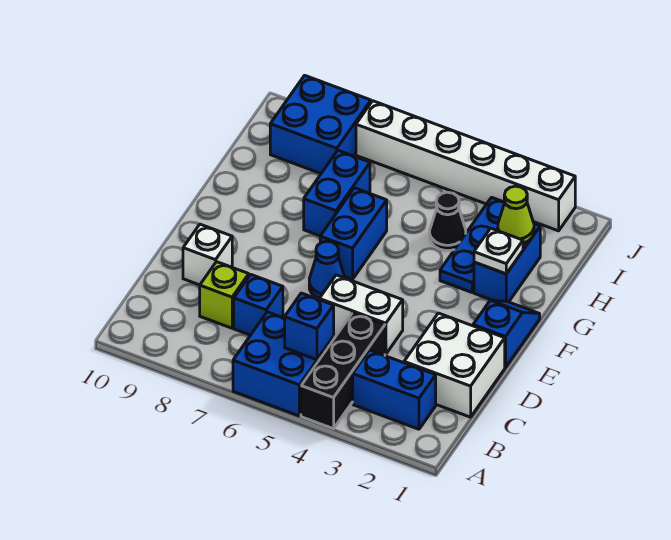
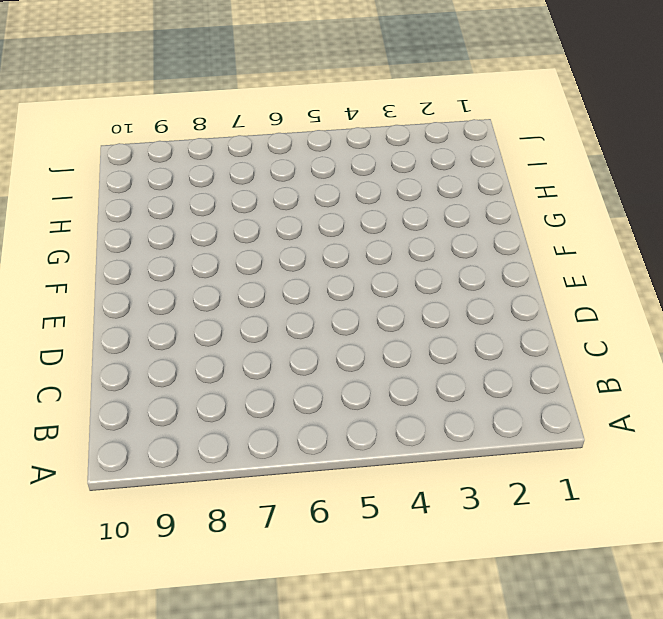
none -> black brick A4:C4 level 1
none -> blue brick A5:B6 level 1
none -> blue brick B2:B3 level 1

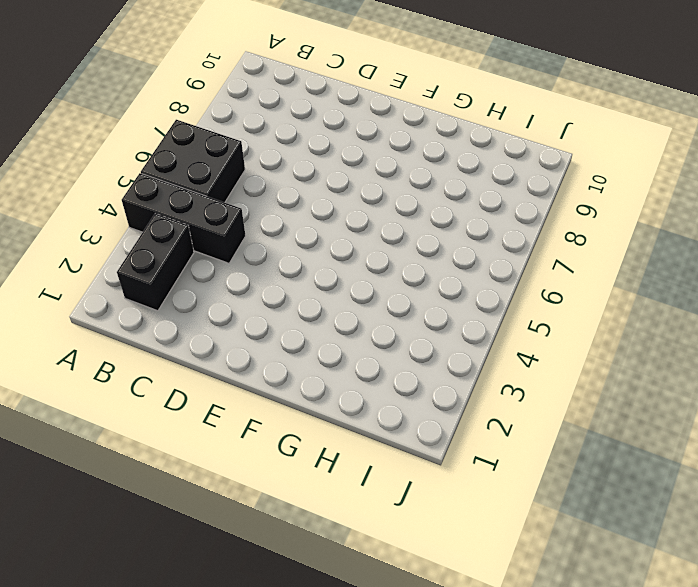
black brick A5:B6 level 1 -> blue brick A5:B6 level 1
black brick B2:B3 level 1 -> blue brick B2:B3 level 1
none -> white brick C1:D2 level 1
none -> blue brick C7 level 1
none -> lime brick C8 level 1

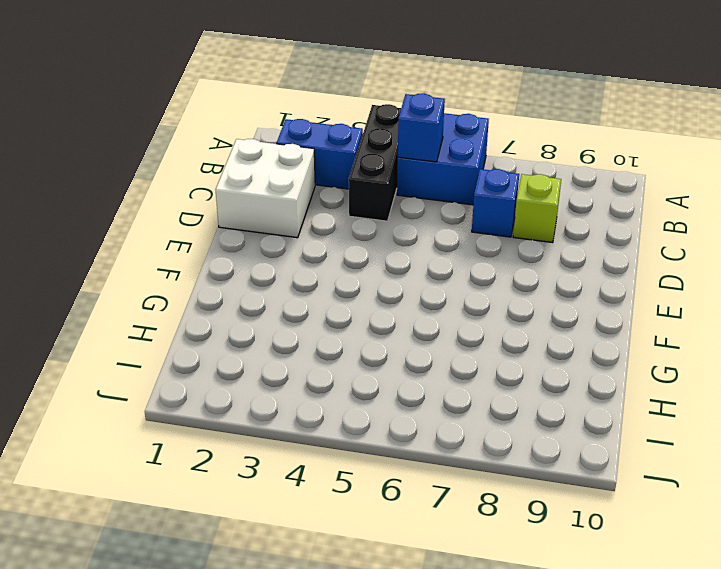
none -> white brick D4:D5 level 1
none -> white brick D9 level 1
none -> blue slope E1:F1 level 1 top E

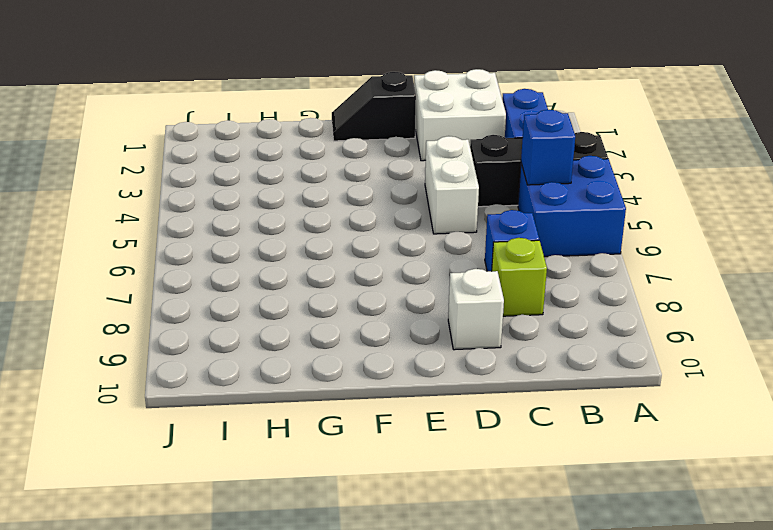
black slope E1:F1 level 1 top E -> blue slope E1:F1 level 1 top E
none -> blue cone E6 level 1
none -> blue brick F6:G6 level 1
none -> blue brick G2:H2 level 1

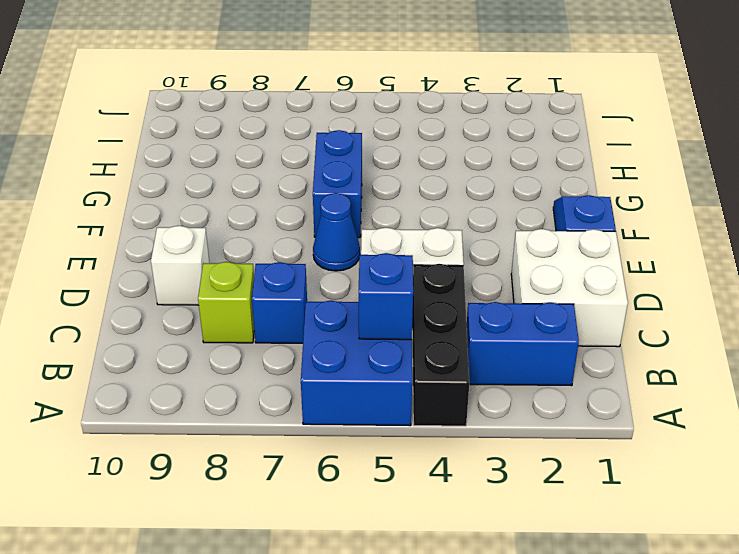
none -> blue brick G2:H2 level 1
none -> blue plate G3:I3 level 1
none -> blue brick G7:H7 level 1

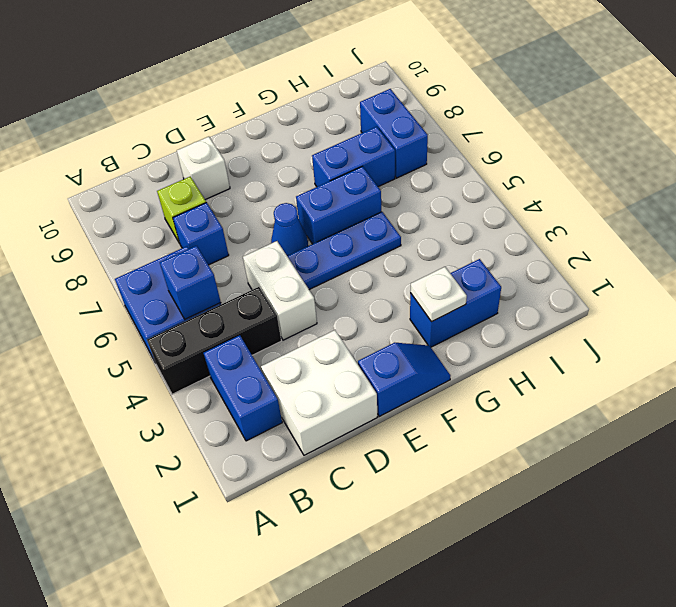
blue plate E5:G5 level 1 -> blue plate G3:I3 level 1
blue brick I7:I8 level 1 -> blue brick I8:J9 level 1
none -> black cone H4 level 1
none -> white brick J2:J7 level 1
none -> lime cone H2 level 2

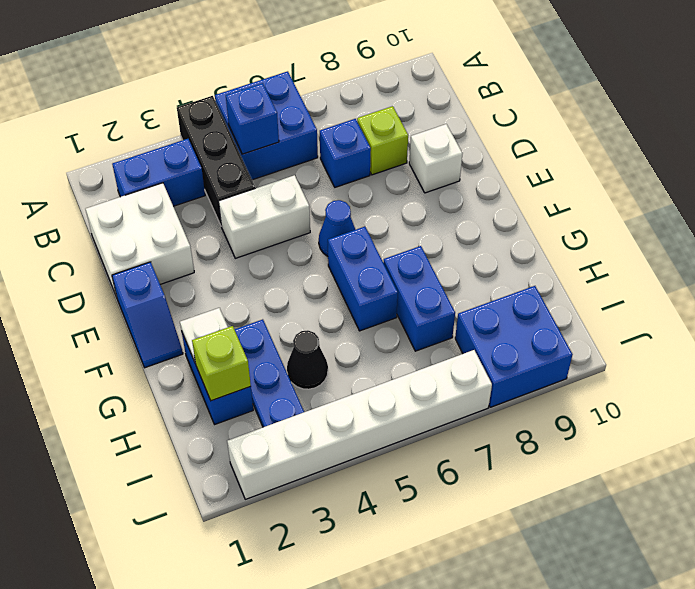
lime brick H2 level 2 -> lime cone H2 level 2

